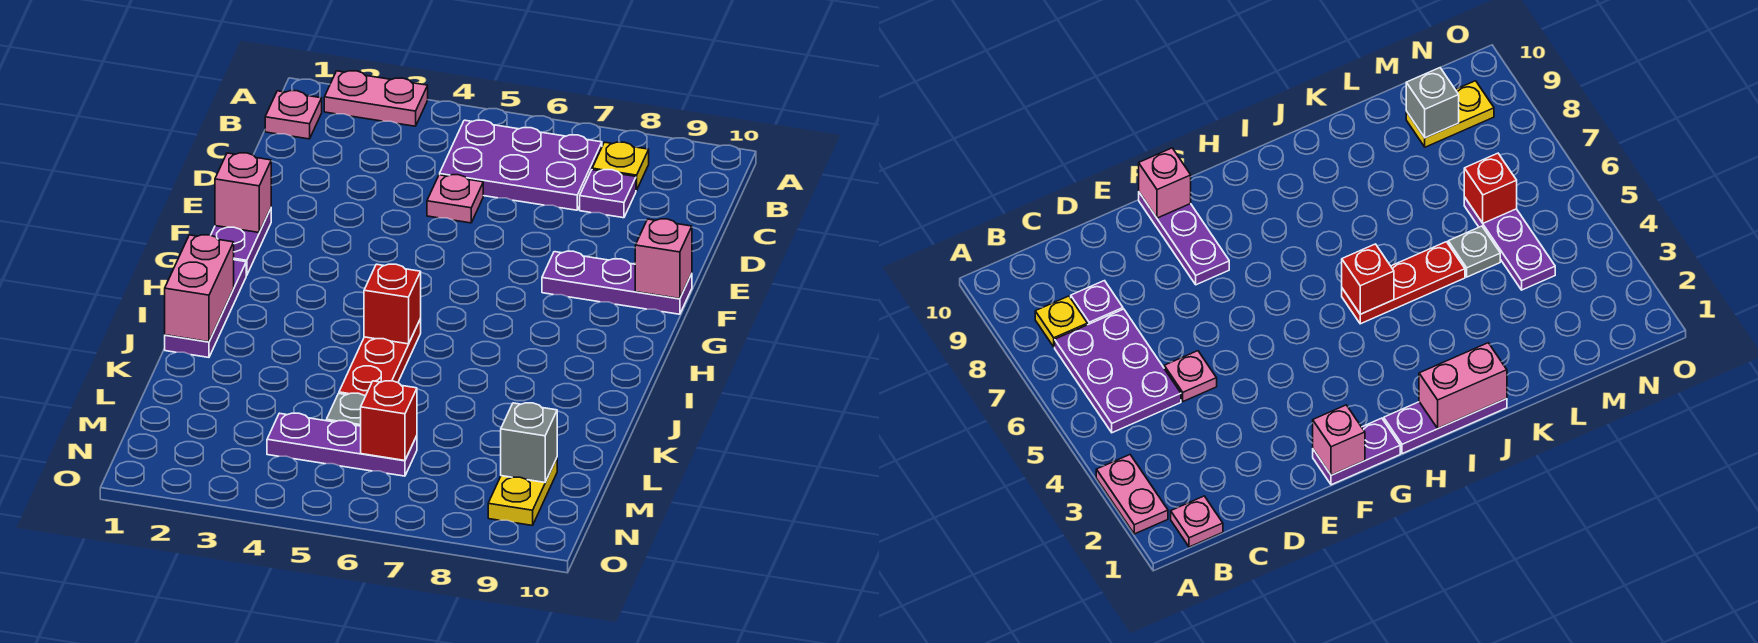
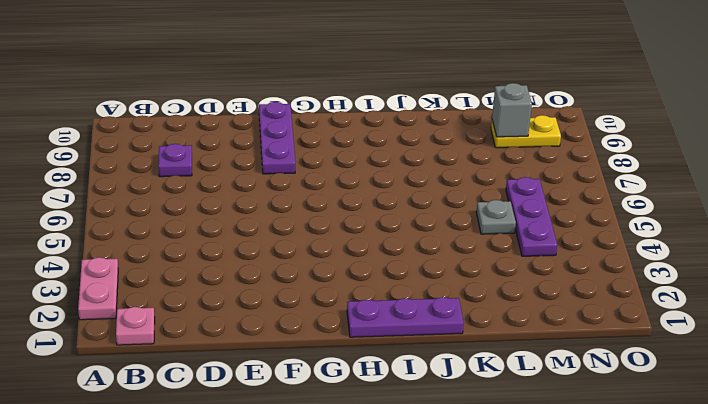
none -> purple plate B5:C7 level 1
none -> yellow plate B8 level 1
none -> pink plate D5 level 1

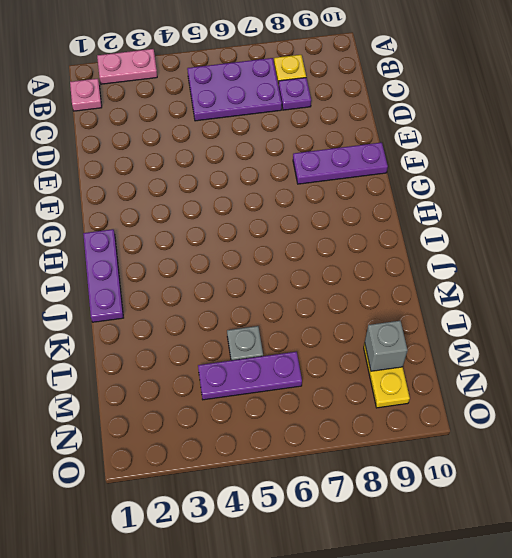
none -> pink plate D5 level 1
none -> purple plate F1:G1 level 1
none -> red plate I5:K5 level 1

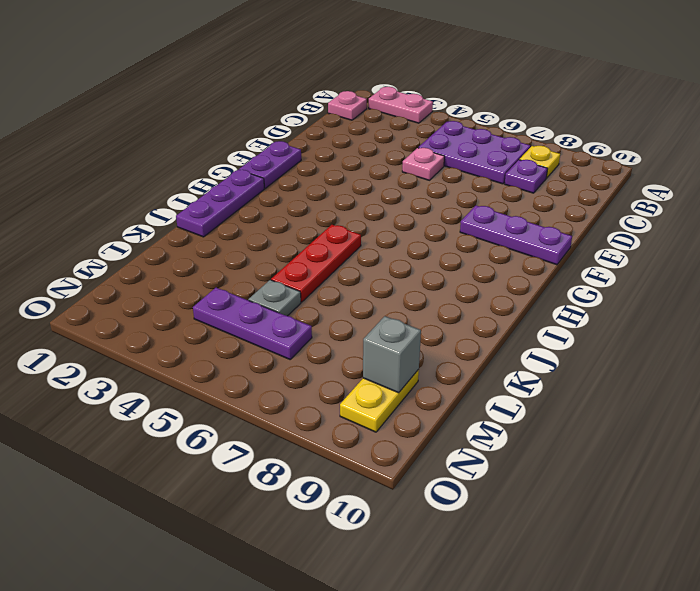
none -> pink brick F1 level 2
none -> pink brick F10 level 2
none -> pink brick I1:J1 level 2

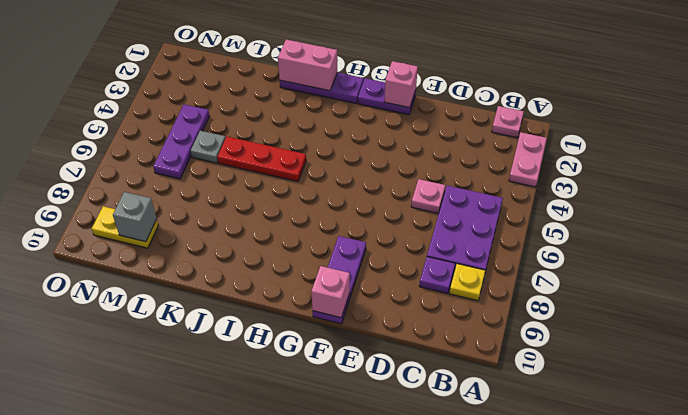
none -> red brick I5 level 2
none -> red brick M6 level 2

